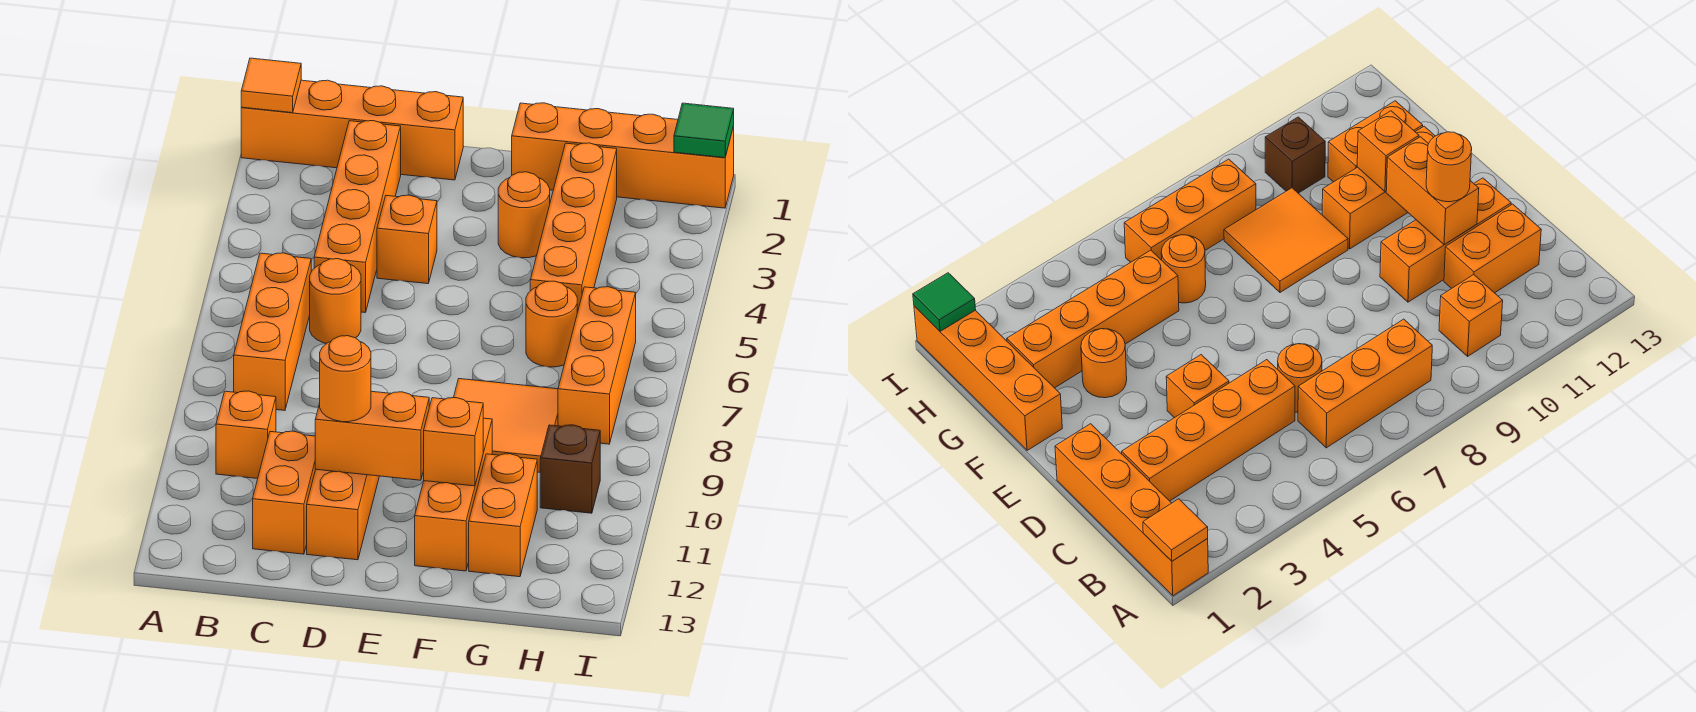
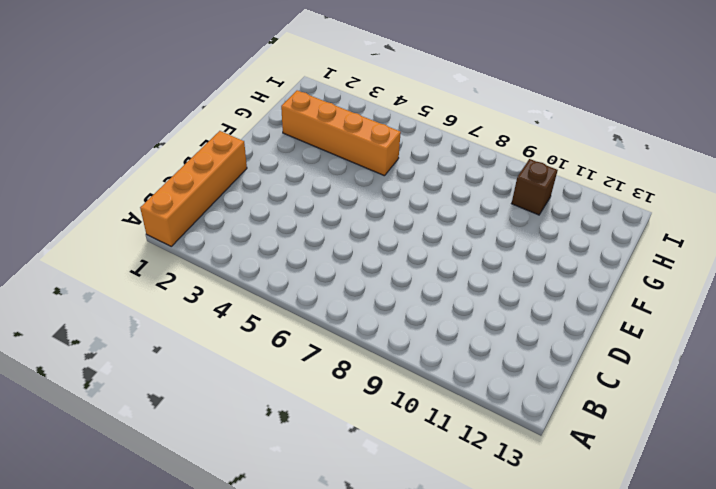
none -> orange brick B6:B8 level 1
none -> orange brick B10 level 1
none -> orange brick C2:C5 level 1

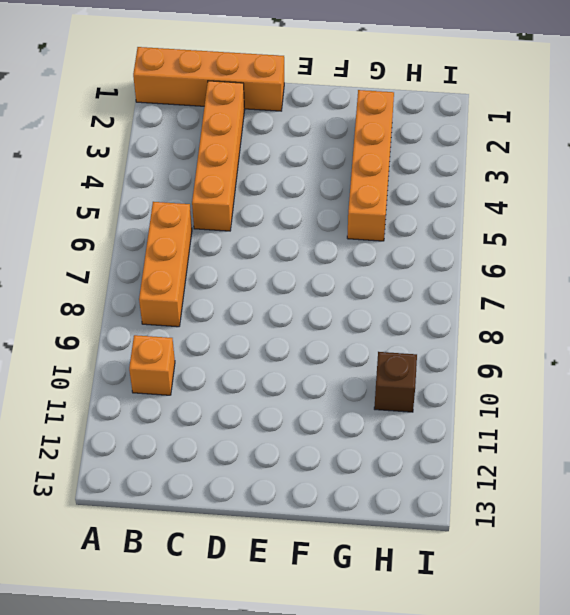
none -> orange round brick C6 level 1
none -> orange brick C11:C12 level 1
none -> orange brick D4 level 1

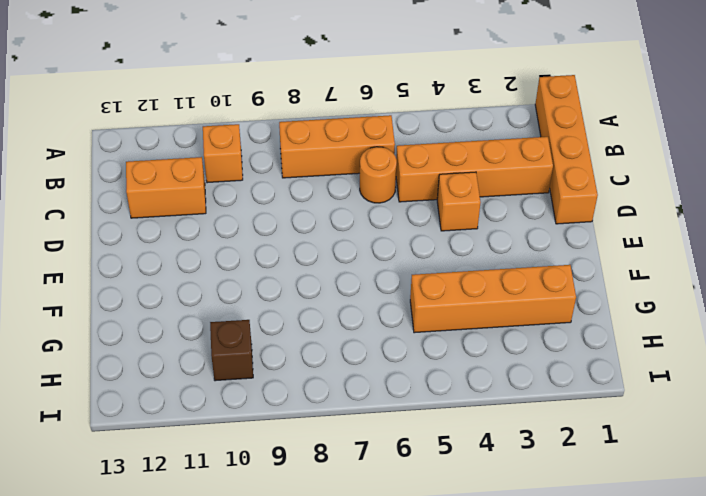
none -> orange brick D10:D12 level 1
none -> orange brick F1:I1 level 1
none -> orange round brick F3 level 1

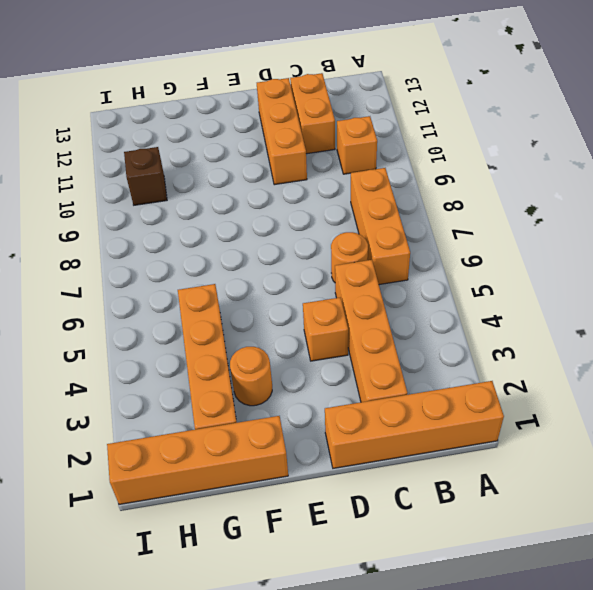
none -> orange tile F8:G9 level 1
none -> orange brick F10:F12 level 1
none -> orange round brick G6 level 1

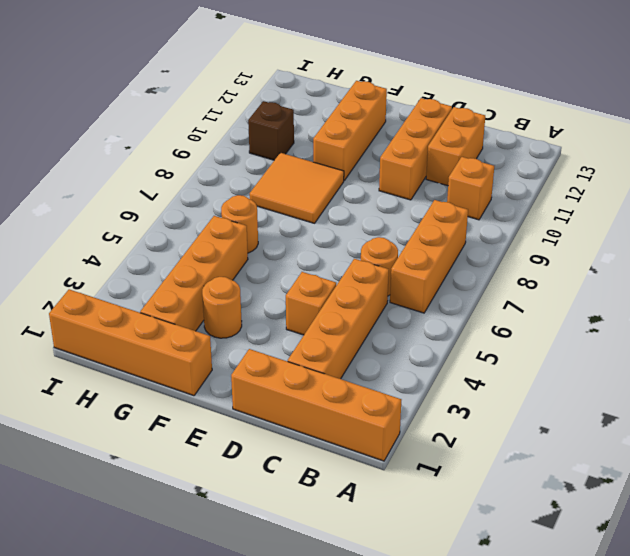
none -> orange brick G11:G12 level 1
none -> orange brick H6:H8 level 1
none -> orange tile A1 level 2

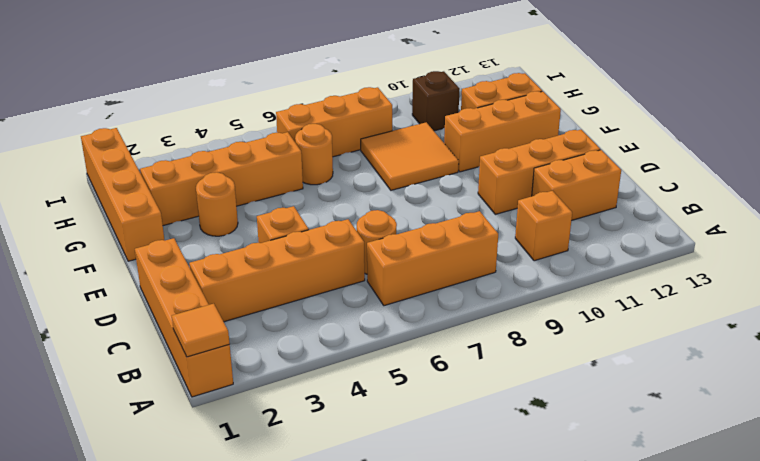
none -> orange brick D11:E11 level 2
none -> orange brick F11 level 2
none -> green tile I1 level 2

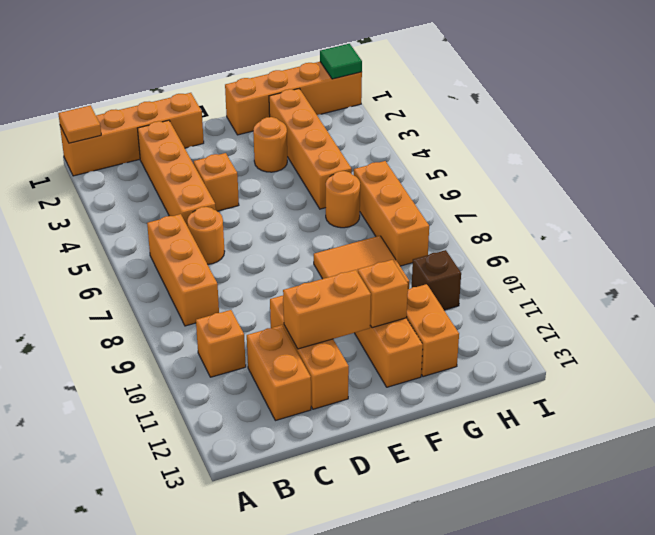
none -> orange round brick D11 level 3

